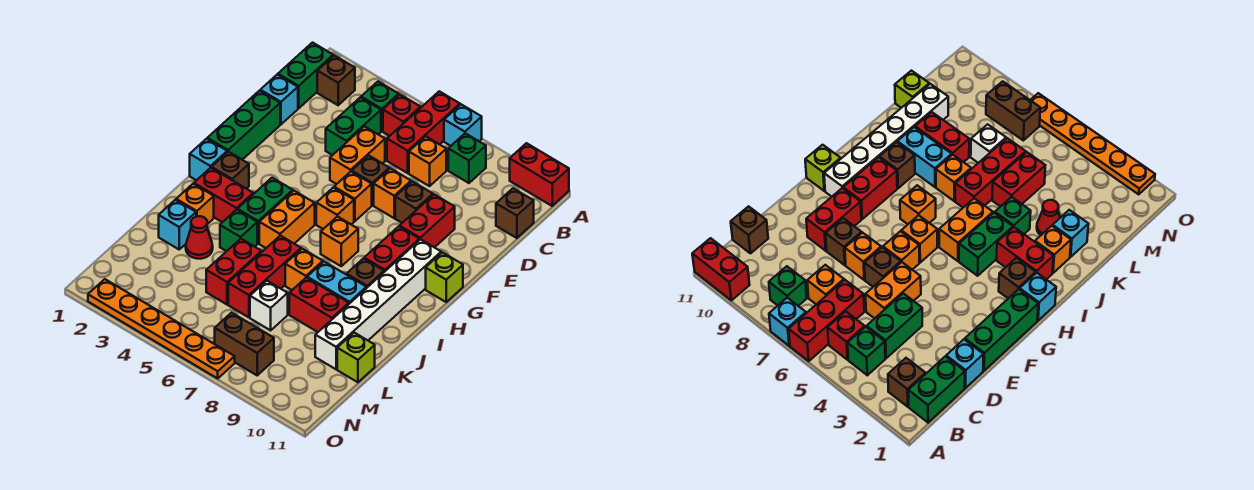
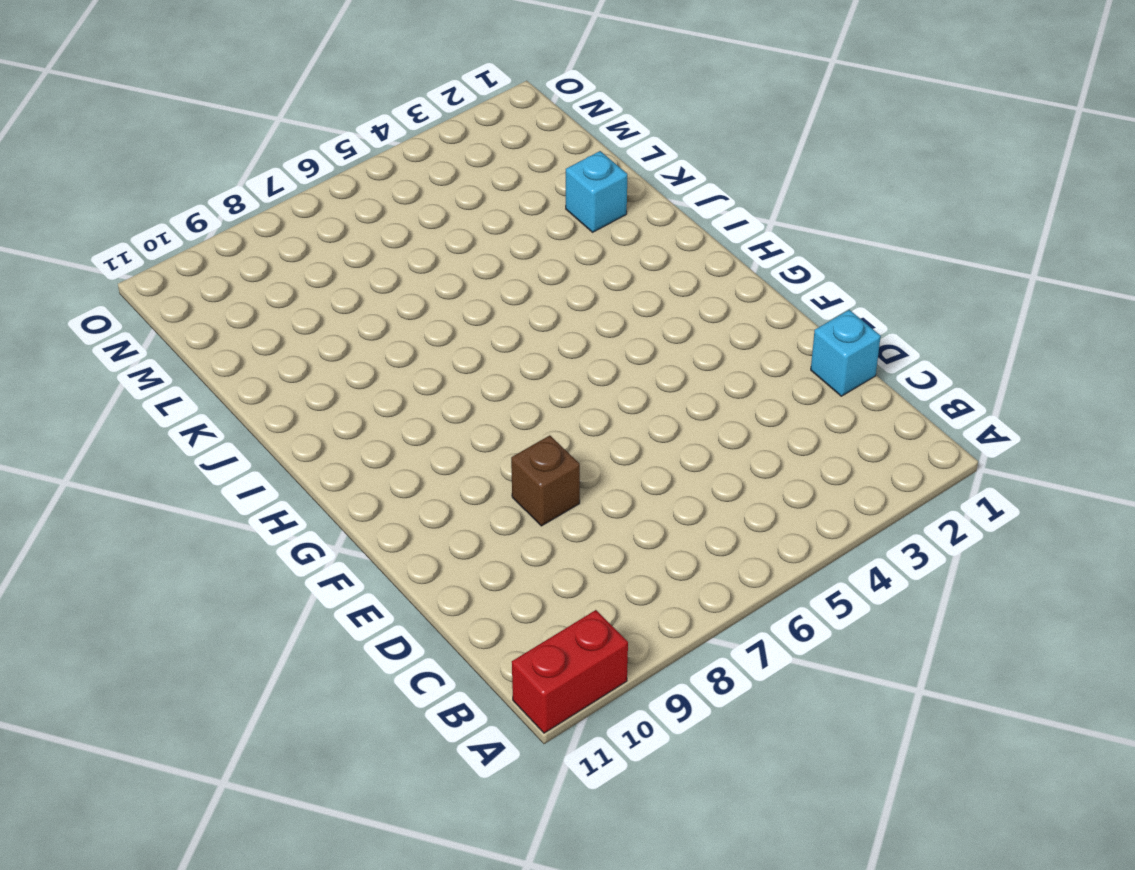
none -> red brick A6:C6 level 1
none -> cyan brick A7 level 1
none -> green brick B1:C1 level 1
none -> brown brick B2 level 1

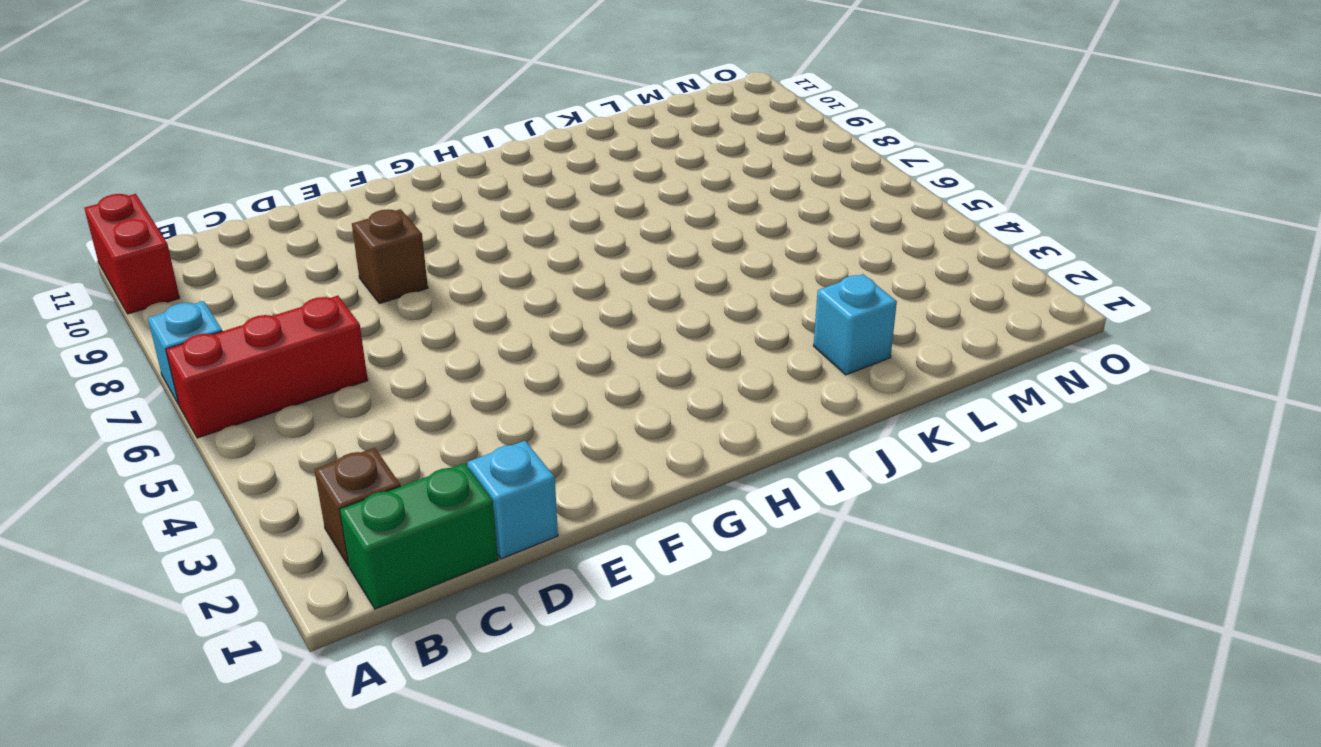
none -> green brick B4 level 1
none -> red brick B5 level 1
none -> green brick B8 level 1
none -> green brick C4:D4 level 1

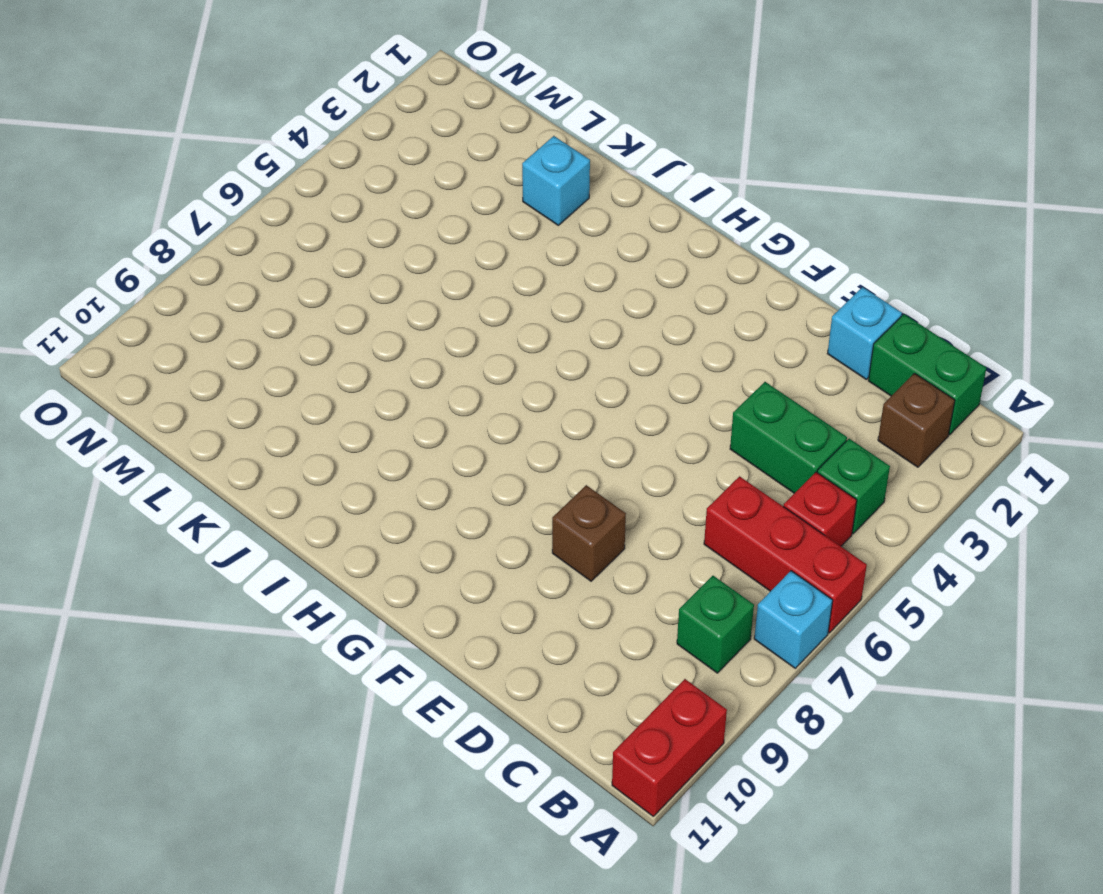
none -> orange brick C7 level 1
none -> brown brick C11 level 1
none -> orange brick D5:E5 level 1
none -> green brick E1:G1 level 1

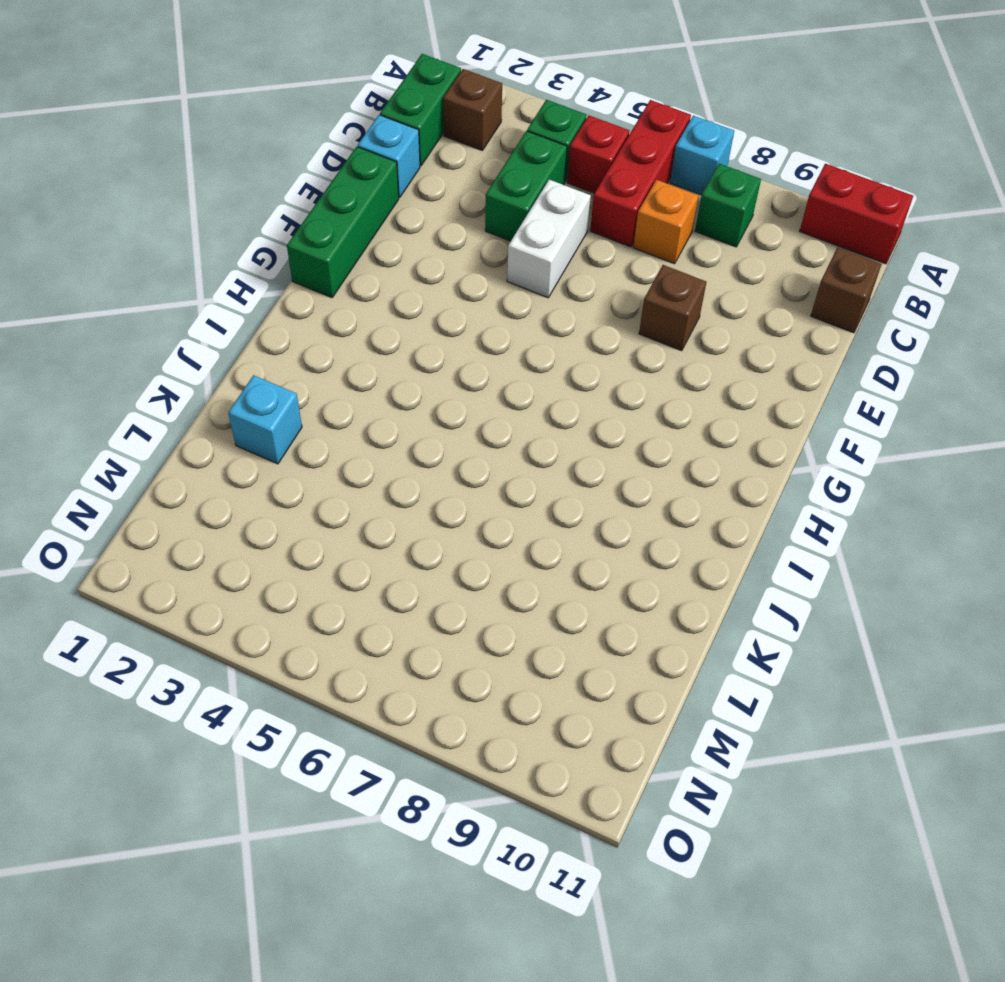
white brick D5:E5 level 1 -> orange brick D5:E5 level 1
none -> brown brick E6 level 1
none -> orange brick E7 level 1
none -> red brick E9:F9 level 1
none -> orange brick F6 level 1

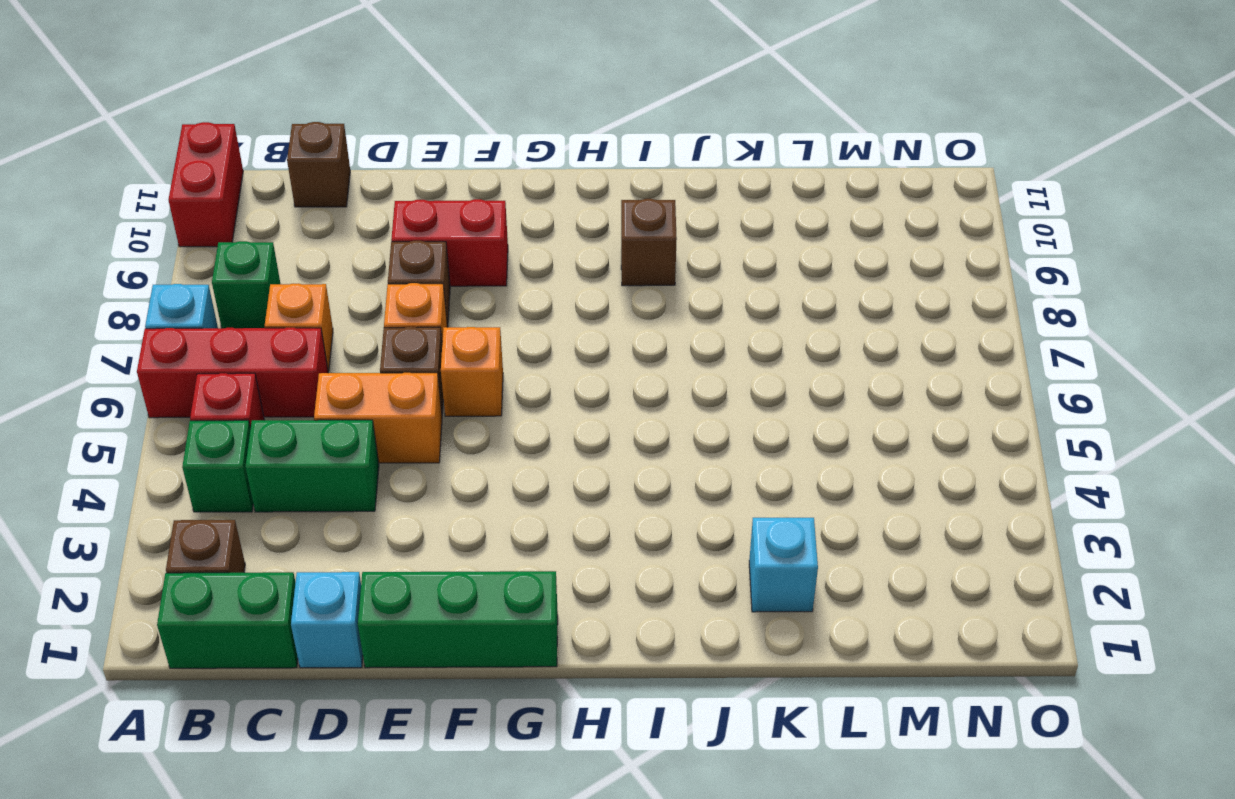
none -> orange brick G6 level 1
none -> red brick G9:H9 level 1
none -> white brick G10:L10 level 1
none -> lime brick G11 level 1

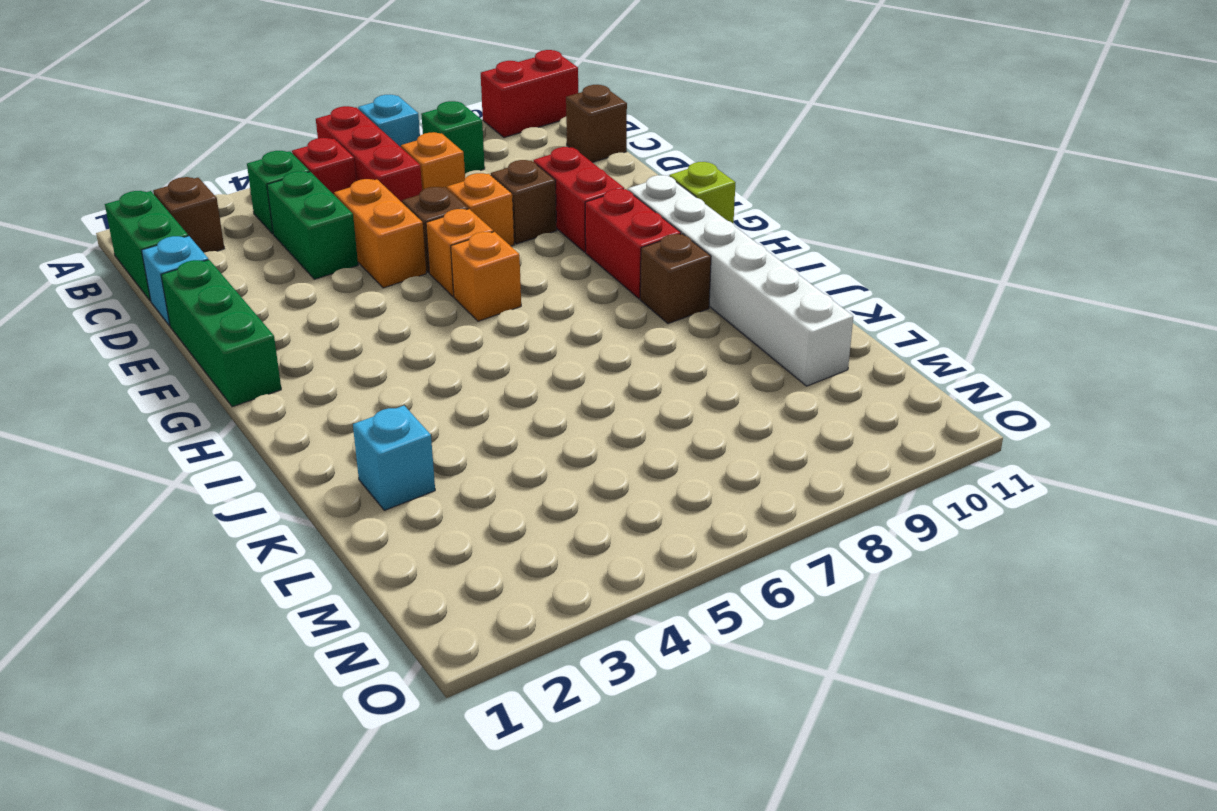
none -> cyan brick H1 level 1
none -> brown brick H2 level 1
none -> green brick H4:I4 level 1
none -> orange brick H5:I5 level 1

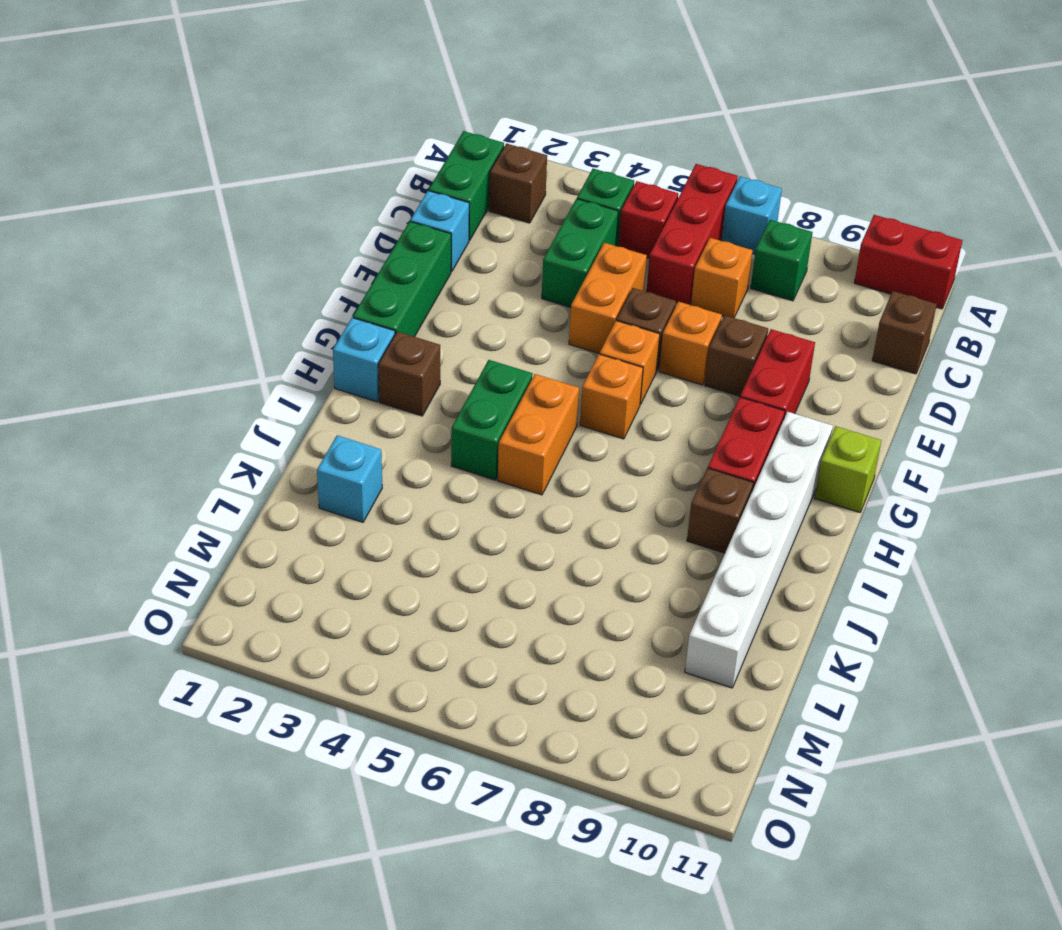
none -> orange brick H7 level 1
none -> red brick I2:I3 level 1
none -> orange brick J2 level 1
none -> green brick J4 level 1

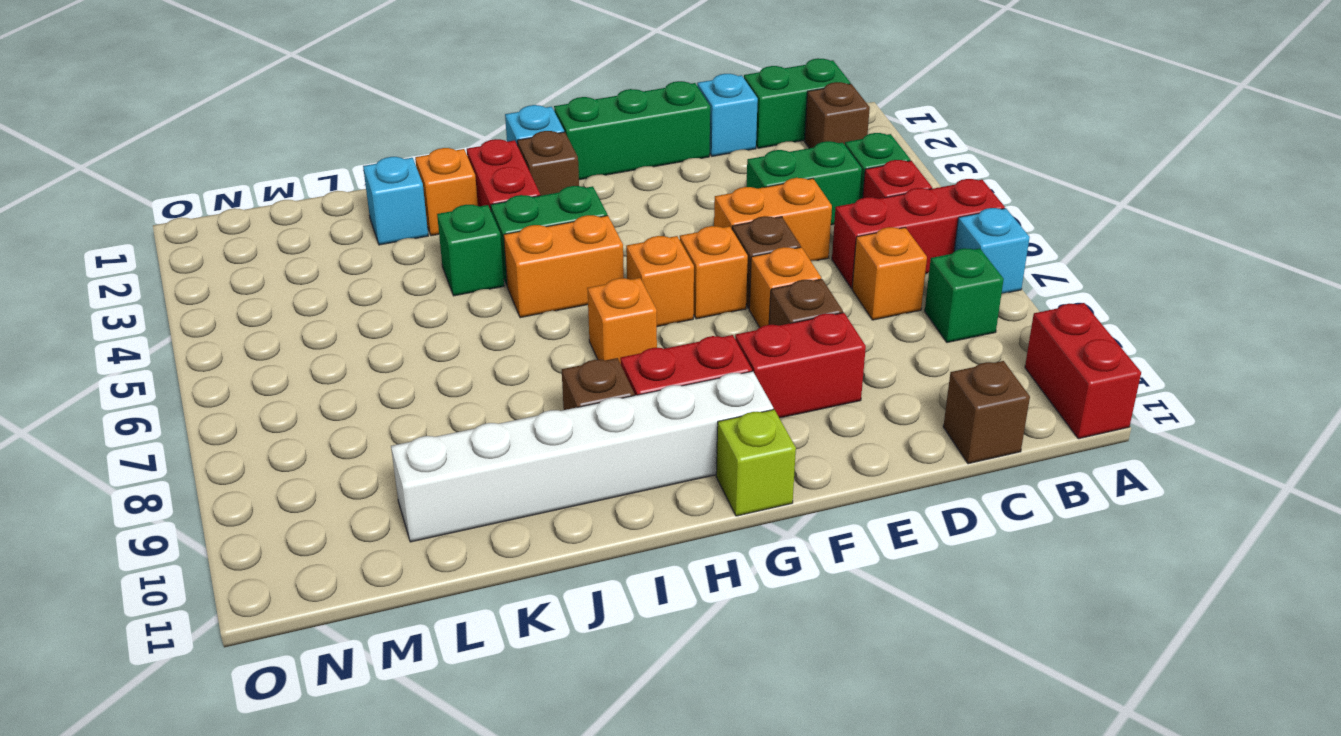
none -> red brick J6:L6 level 1
none -> orange brick J7 level 1
none -> cyan brick J8:J9 level 1
none -> red cone K3 level 1

